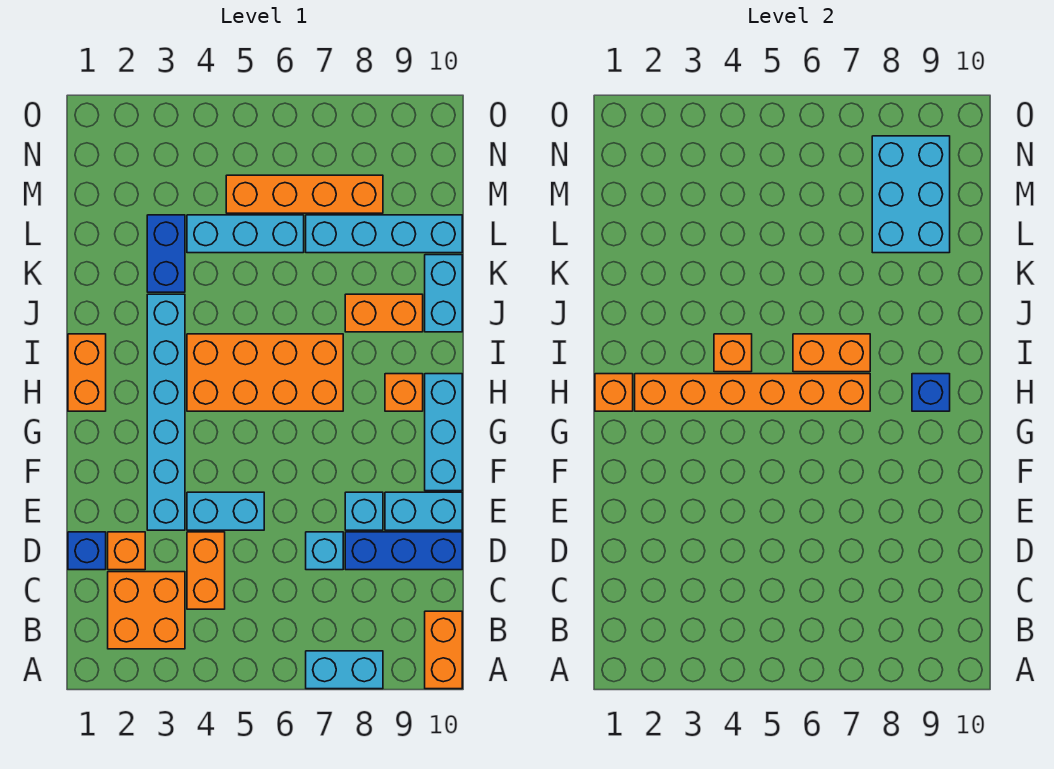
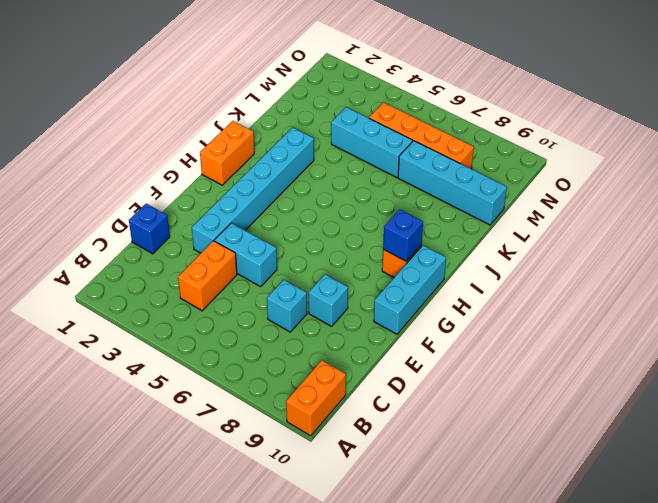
none -> cyan brick A7:A8 level 1
none -> orange brick B2:C3 level 1
none -> orange brick D2 level 1

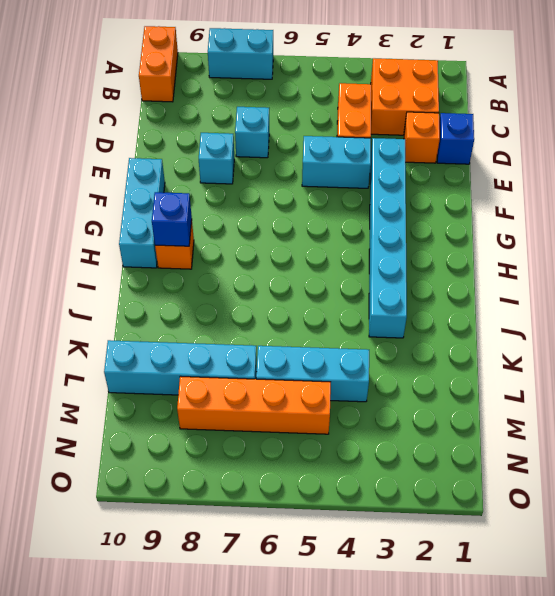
none -> blue brick D8:D10 level 1
none -> cyan brick E9:E10 level 1
none -> orange brick H1:I1 level 1

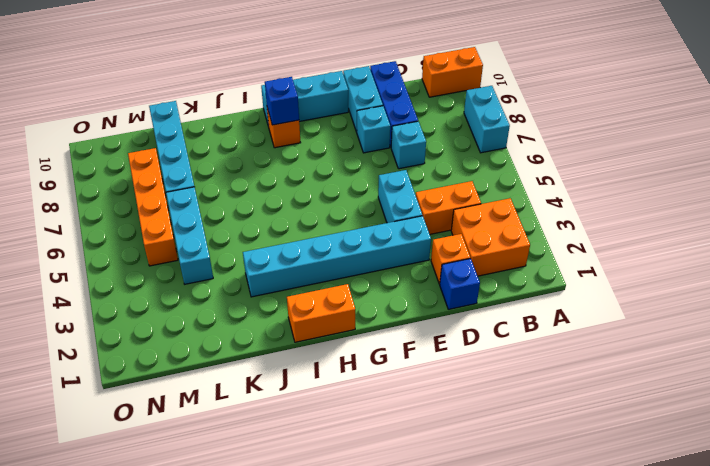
none -> orange brick H4:I7 level 1
none -> orange brick J8:J9 level 1
none -> cyan brick J10:K10 level 1

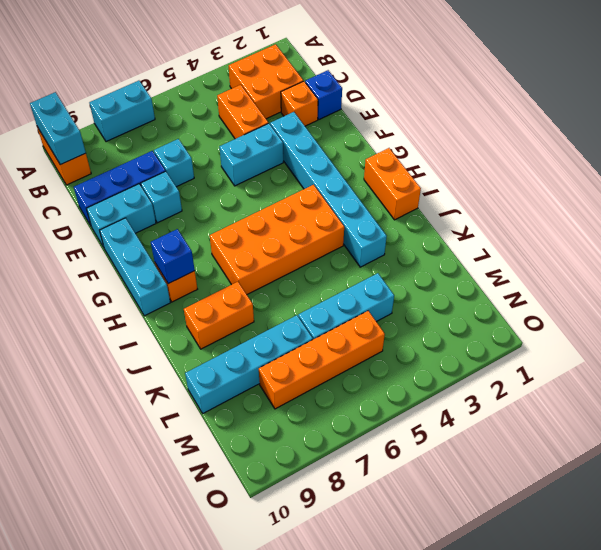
cyan brick A10:B10 level 2 -> cyan brick J10:K10 level 1
none -> blue brick K3:L3 level 1
none -> orange brick H1 level 2
none -> orange brick H2:H7 level 2

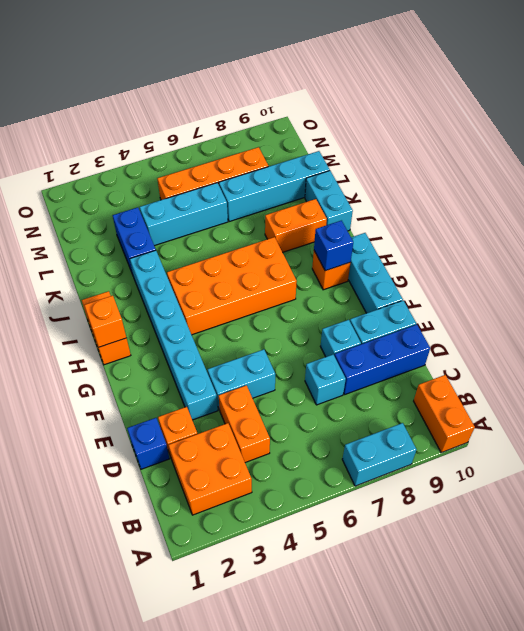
none -> orange brick H2:H7 level 2
none -> orange brick I4 level 2
none -> orange brick I6:I7 level 2

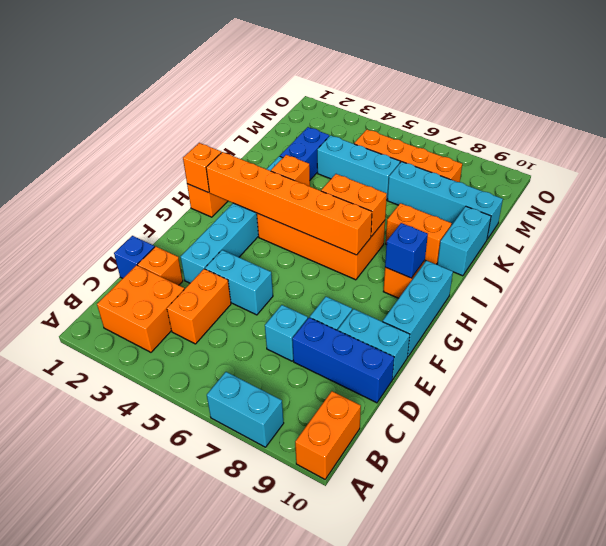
none -> cyan brick L8:N9 level 2

